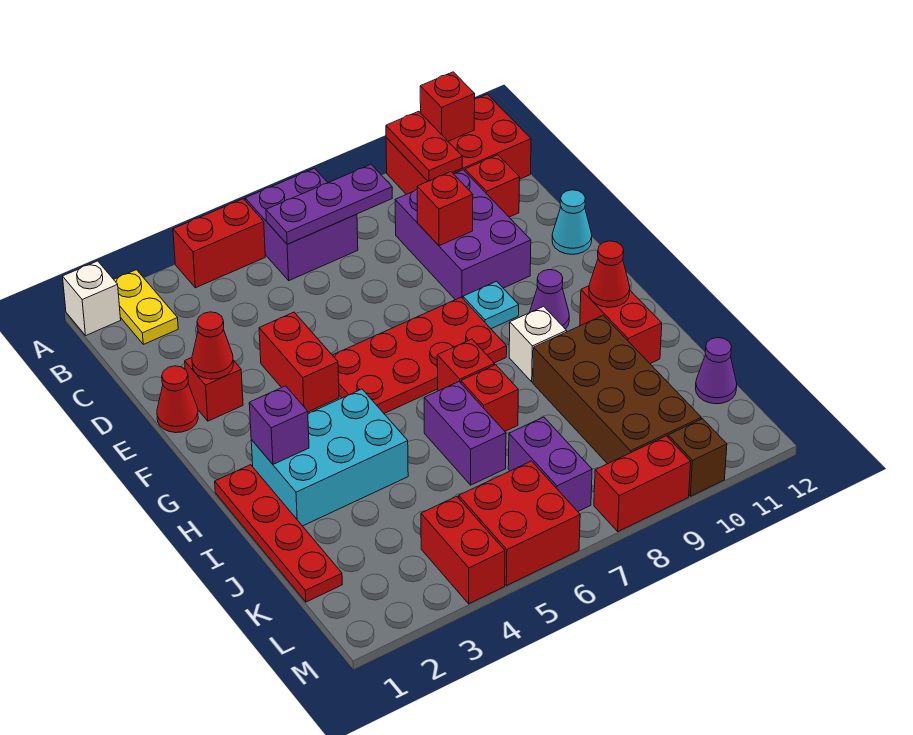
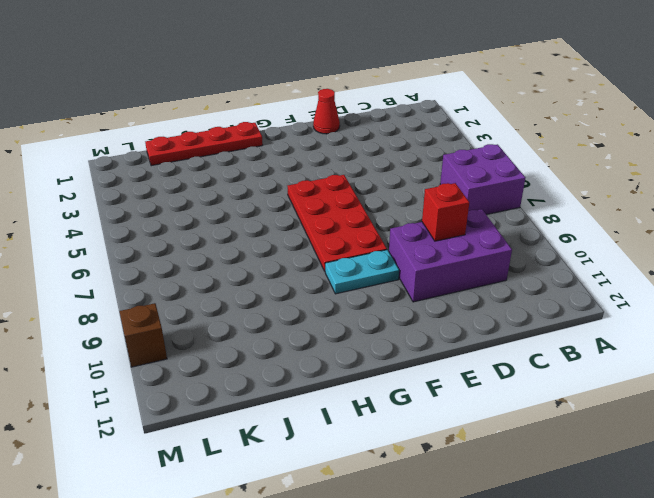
cyan plate F9:G9 level 1 -> cyan plate F9 level 1
none -> white brick A1 level 1
none -> yellow plate A2:B2 level 1
none -> red brick A4:A5 level 1
none -> red brick A10:B12 level 1

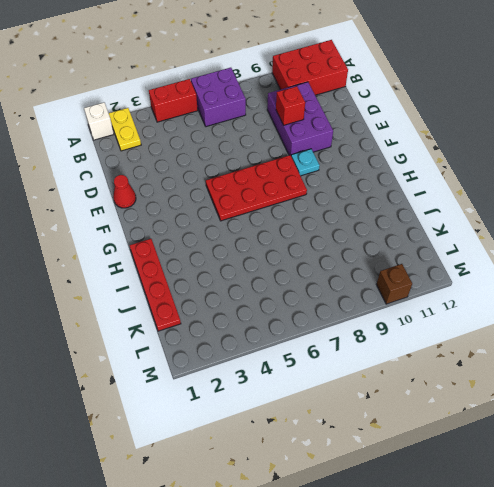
none -> red brick C11 level 1
none -> red brick E2 level 1
none -> red brick E4:F4 level 1
none -> cyan cone E12 level 1

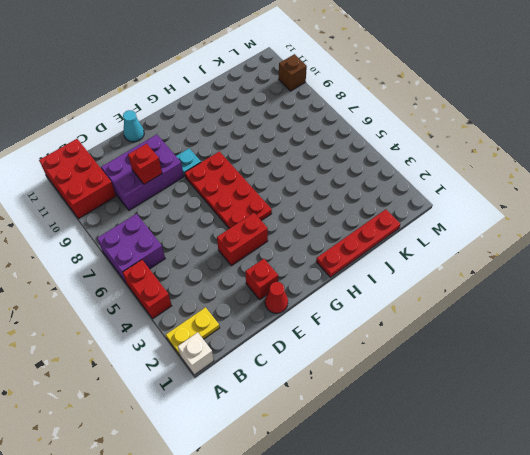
none -> red brick C11 level 1
none -> purple cone G10 level 1
none -> cyan brick H2:I4 level 1
none -> red brick H7 level 1

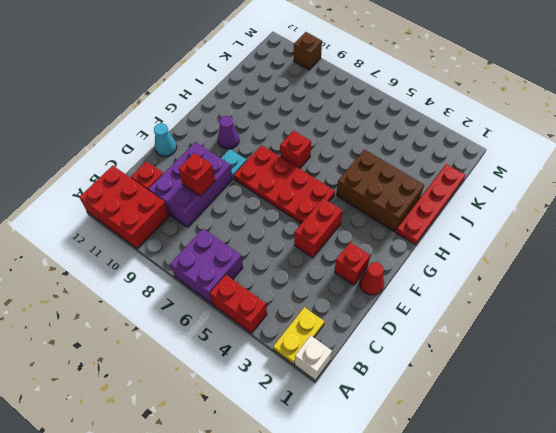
brown brick H2:I4 level 1 -> cyan brick H2:I4 level 1
none -> white brick H9 level 1
none -> red brick H11:I11 level 1
none -> purple brick I6:J6 level 1
none -> red brick I7 level 1

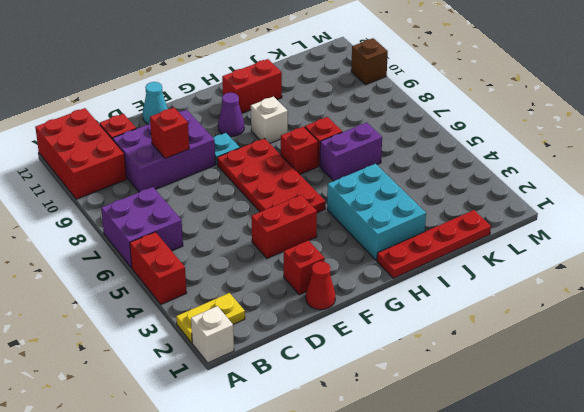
none -> brown brick I9:L10 level 1
none -> purple brick K7:L7 level 1
none -> purple cone K12 level 1
none -> red brick L4:M4 level 1

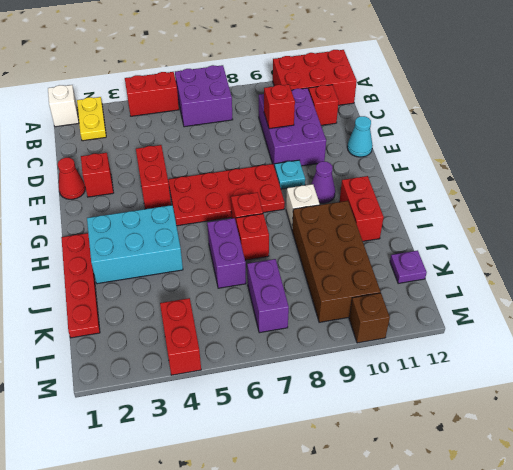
purple plate K12 level 1 -> purple cone K12 level 1
none -> red brick L5:M6 level 1
none -> red brick M8:M9 level 1
none -> red plate A10:B10 level 2
none -> red brick A11 level 2

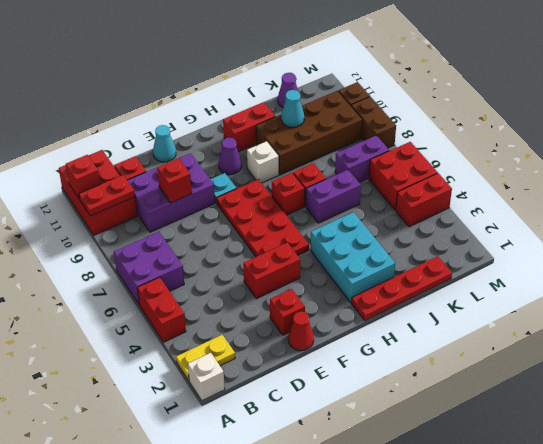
cyan cone J10 level 2 -> none
brown brick M8:M9 level 1 -> red brick M8:M9 level 1
none -> purple plate B6:B8 level 2
none -> red cone E2 level 2
none -> purple brick H2 level 2
none -> red cone H11 level 2

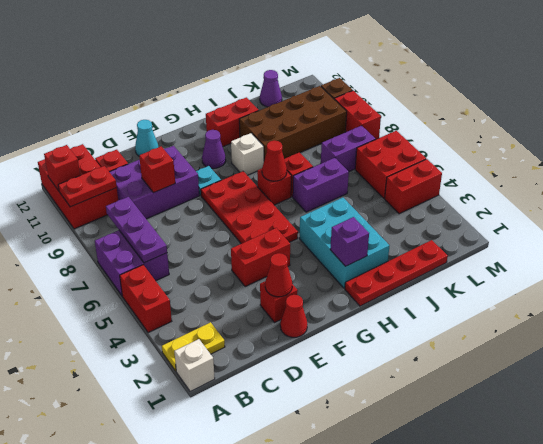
red cone H7 level 2 -> red cone H11 level 2

